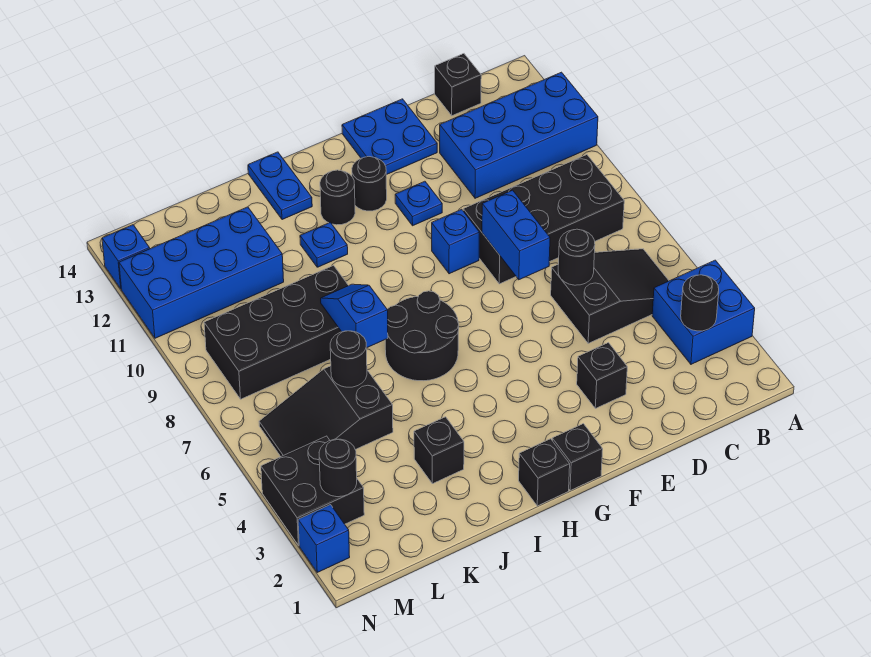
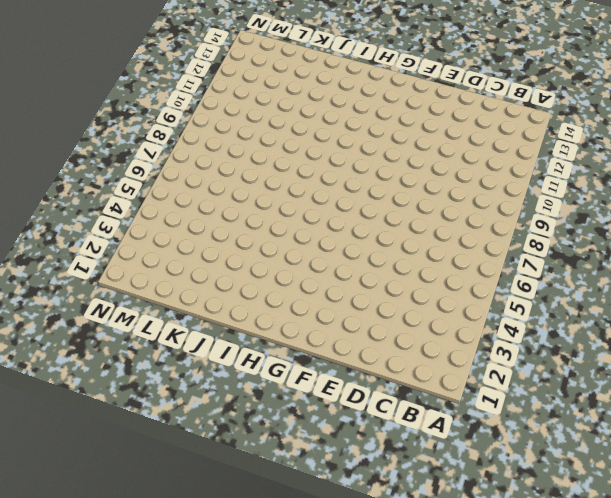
none -> blue brick A3:B4 level 1
none -> blue brick A11:D12 level 1
none -> black slope B5:D6 level 1 top D

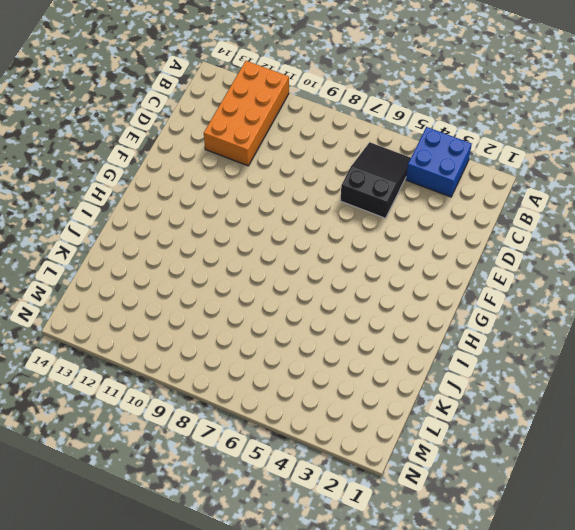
orange brick A11:D12 level 1 -> blue brick A11:D12 level 1
none -> black brick B8:E9 level 1
none -> black brick C14 level 1
none -> black brick E3 level 1

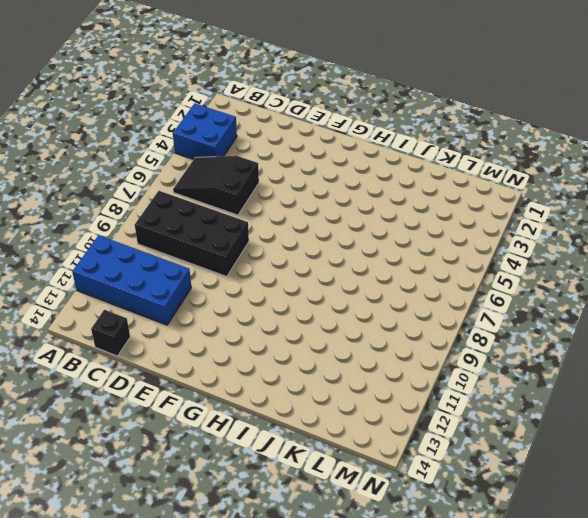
none -> black brick E3 level 1
none -> blue plate E13:F14 level 1
none -> blue brick F9 level 1

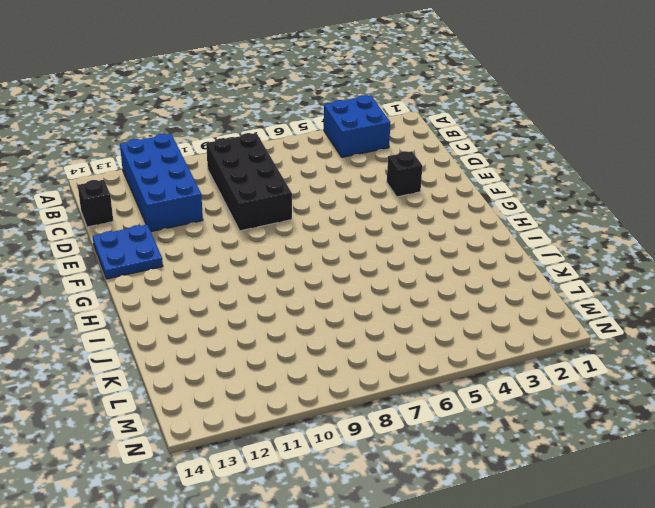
none -> black slope B5:D6 level 1 top D
none -> blue brick F9 level 1
none -> blue plate F11 level 1

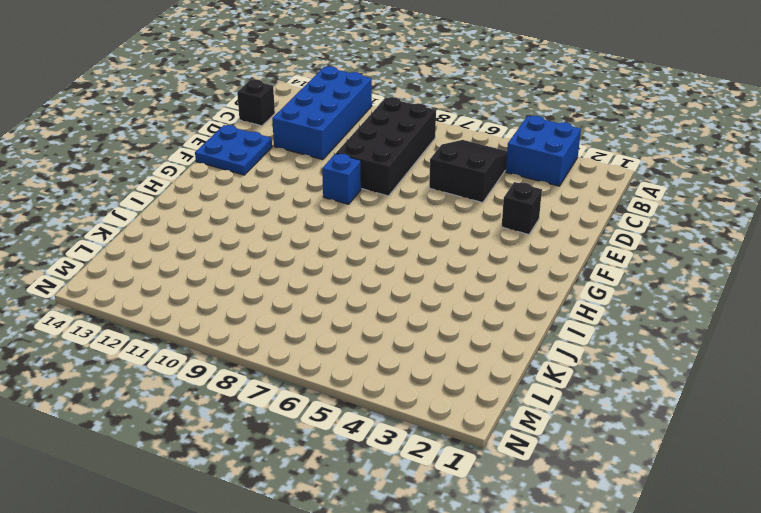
none -> blue plate F11 level 1
none -> black brick G1 level 1
none -> black round brick G12 level 1

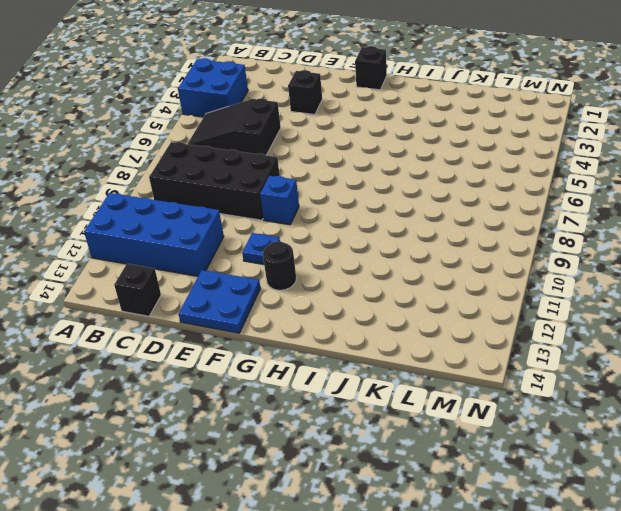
none -> black brick H1 level 1
none -> black round brick H6:I7 level 1
none -> black round brick H12 level 1

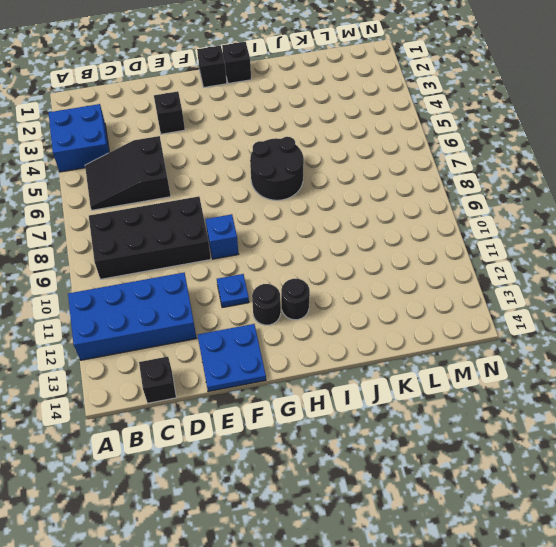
none -> blue plate I11 level 1
none -> blue plate I13:I14 level 1
none -> black brick J3 level 1

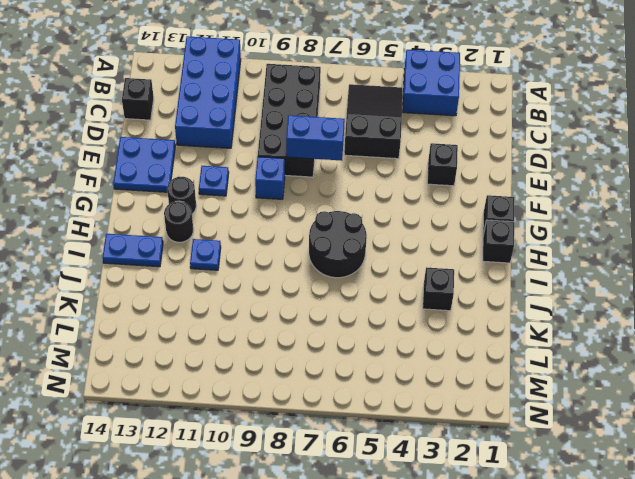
none -> black brick J8:M9 level 1
none -> black slope K5:M6 level 1 top K
none -> blue brick K11:N12 level 1

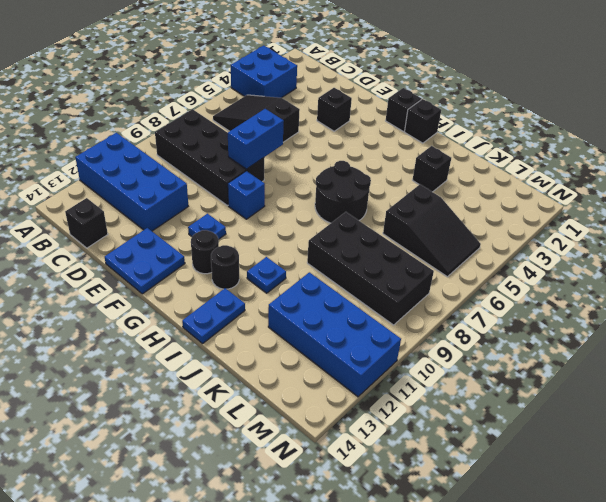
none -> black brick M3:N4 level 1
none -> blue brick N2 level 1
none -> blue brick N13 level 1

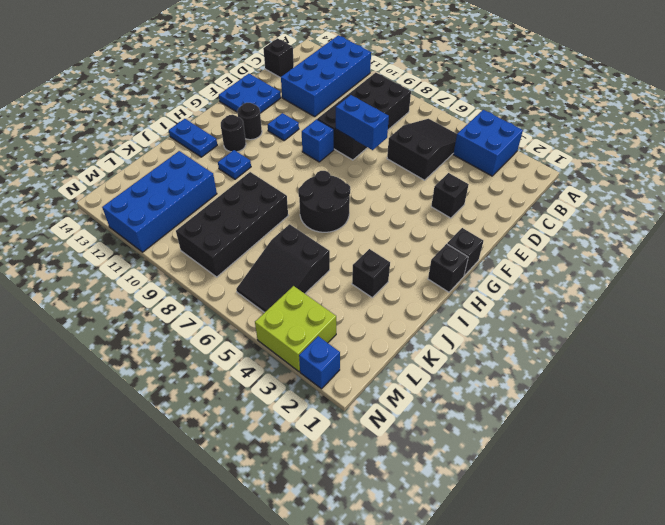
lime brick M3:N4 level 1 -> black brick M3:N4 level 1
none -> blue brick N13 level 1
none -> black round brick B3 level 2
none -> black round brick D6 level 2

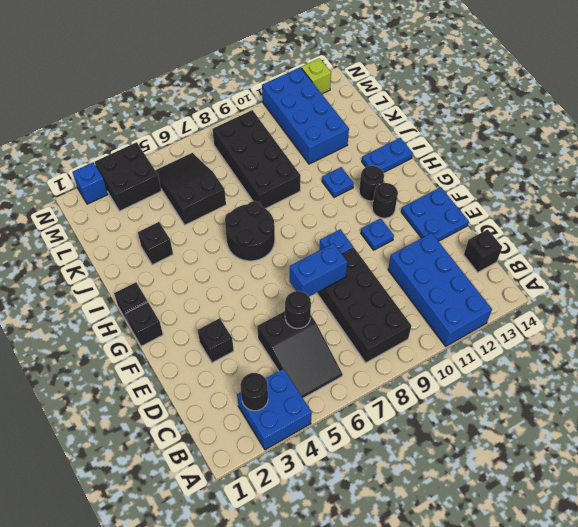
lime brick N13 level 1 -> blue brick N13 level 1
none -> blue slope J7:J8 level 2 top 7
none -> black round brick K6 level 2
none -> black round brick M3 level 2

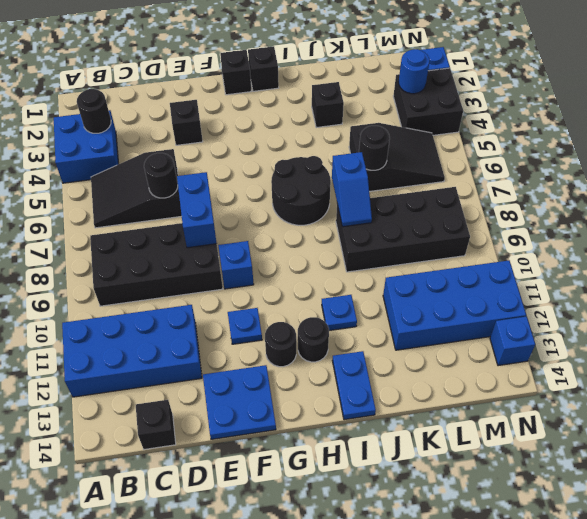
blue round brick M3 level 2 -> black round brick M3 level 2

